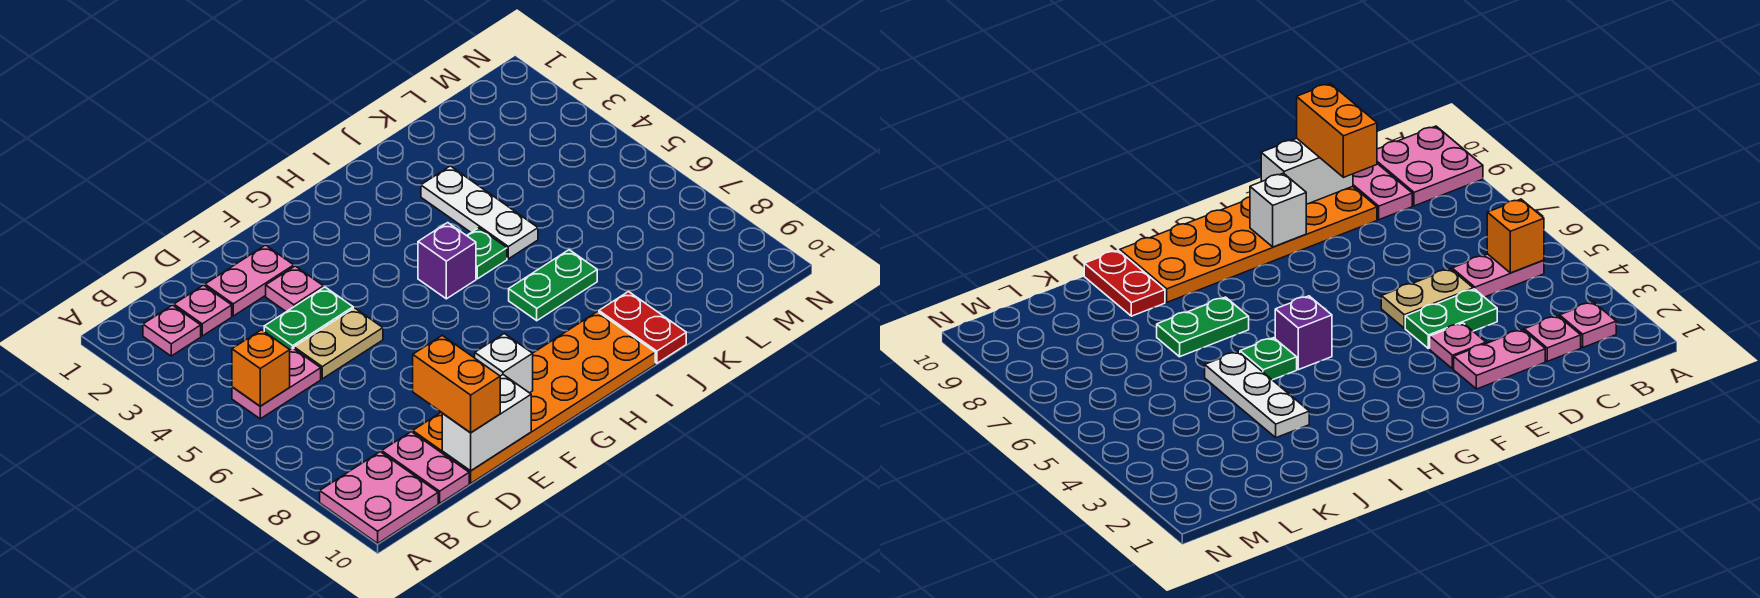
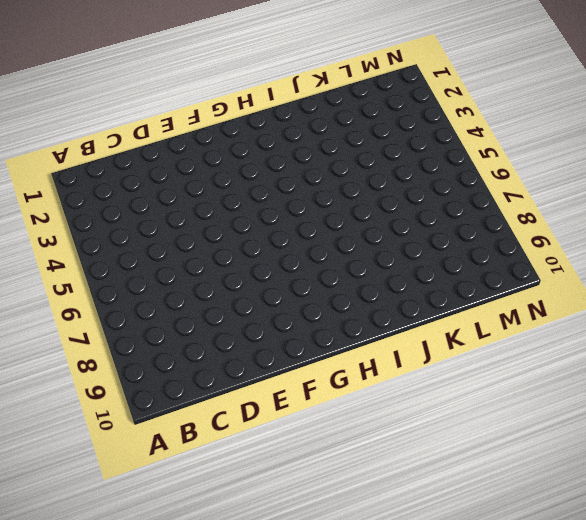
none -> pink plate A9:B10 level 1
none -> pink plate B2 level 1
none -> pink plate B5:C5 level 1

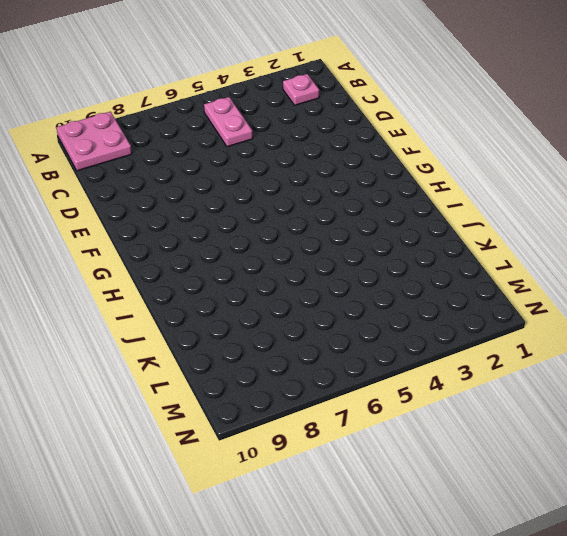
none -> pink plate C2 level 1
none -> pink plate C9:C10 level 1
none -> pink plate D2:E2 level 1

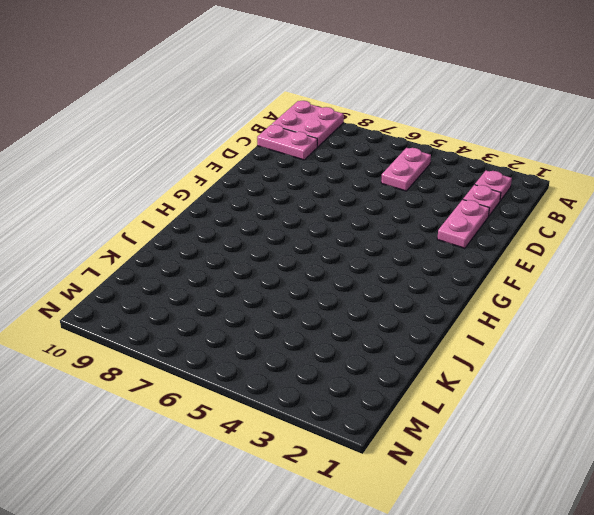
none -> green plate D4:E4 level 1
none -> tan plate D5:E5 level 1
none -> orange plate D9:I10 level 1

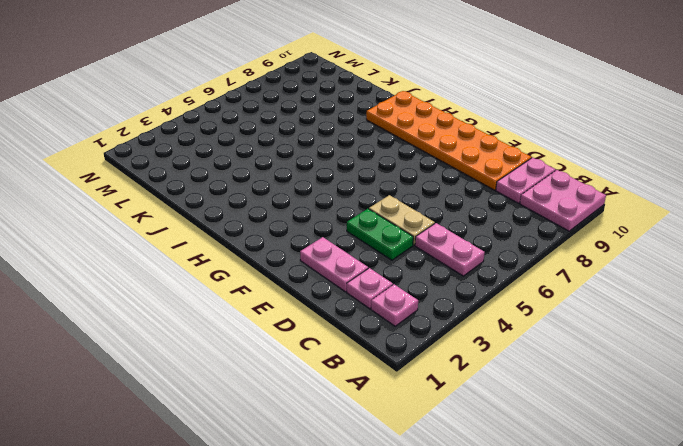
none -> pink plate E3 level 1
none -> purple brick H5 level 1
none -> green plate I5 level 1

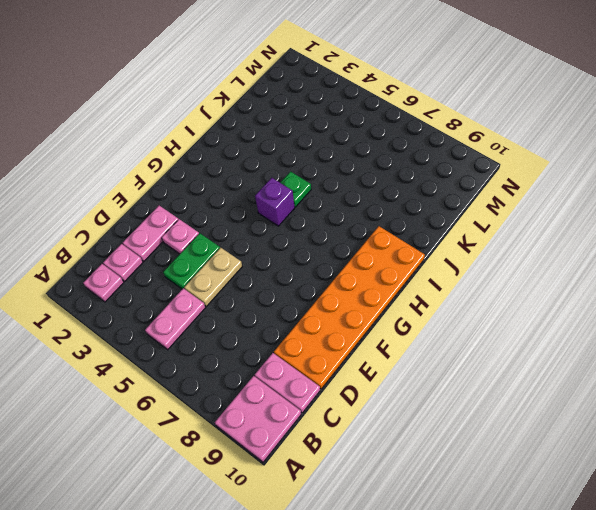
none -> green plate I7:J7 level 1
none -> white plate J3:J5 level 1
none -> red plate J9:J10 level 1

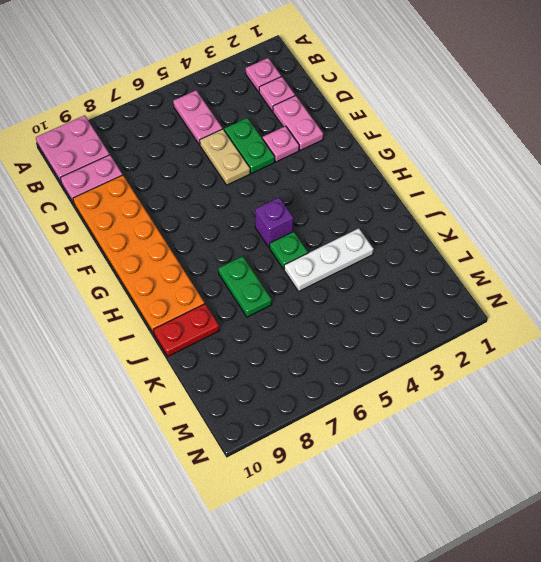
none -> orange brick B5 level 2
none -> white brick D10:E10 level 2
none -> white brick F9 level 2

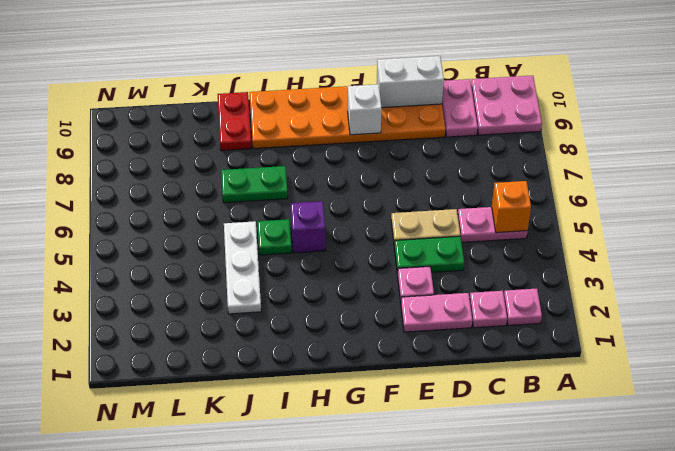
none -> orange brick D9:D10 level 3

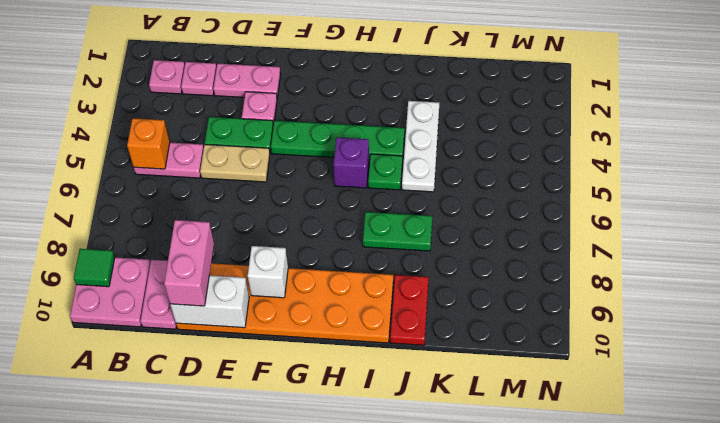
green tile A9 level 2 -> none
pink brick D9:D10 level 3 -> orange brick D9:D10 level 3
green plate F4:I4 level 1 -> none

